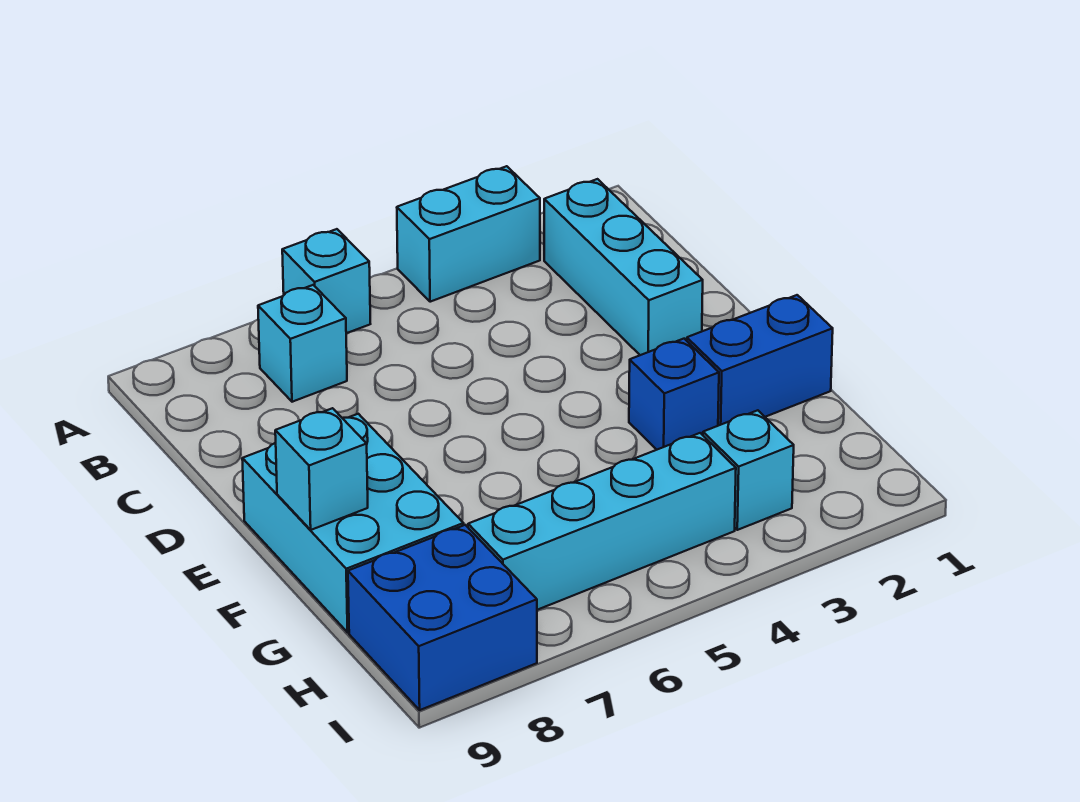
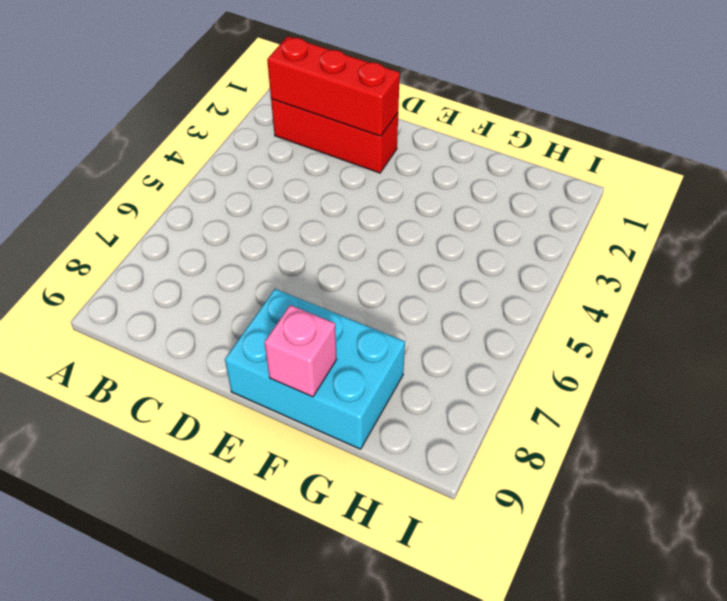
red brick B2:D2 level 1 -> cyan brick B2:D2 level 1
red brick B2:D2 level 2 -> none
pink brick F9 level 2 -> cyan brick F9 level 2
none -> cyan brick A3:A4 level 1
none -> cyan brick A6 level 1

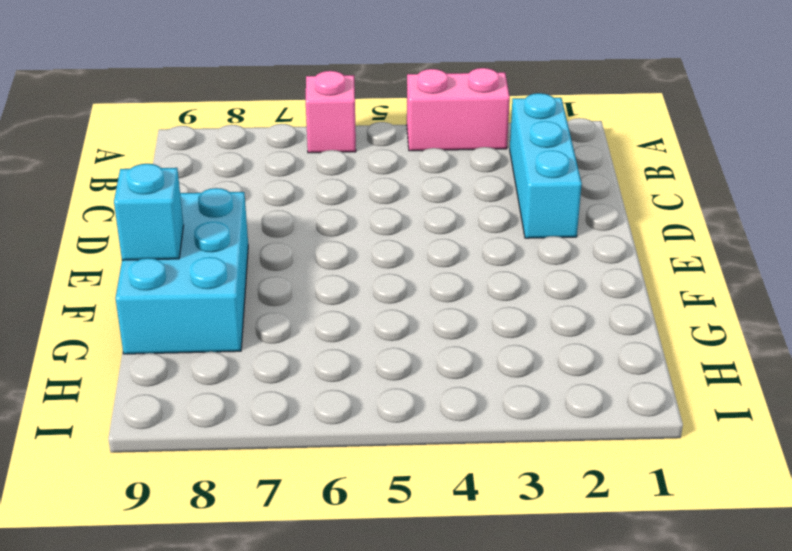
pink brick A3:A4 level 1 -> cyan brick A3:A4 level 1
pink brick A6 level 1 -> cyan brick A6 level 1
none -> cyan brick B7 level 1
none -> blue brick F1:F2 level 1

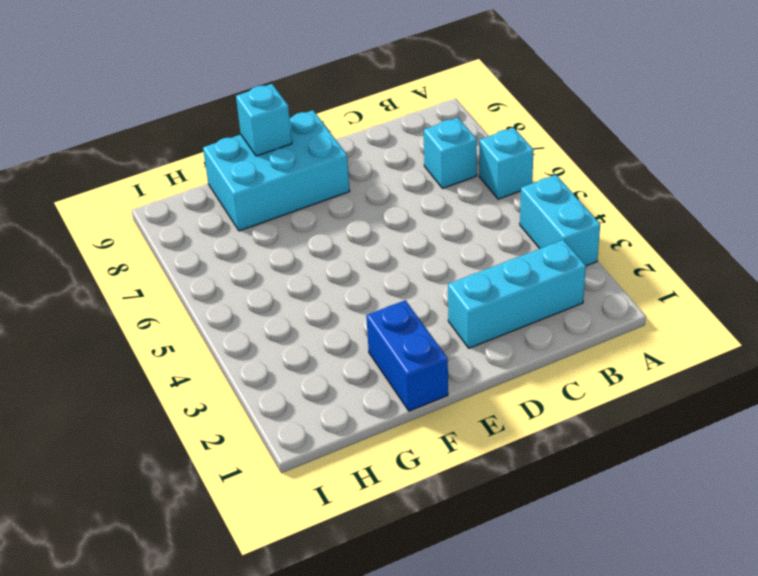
none -> blue brick F3 level 1
none -> cyan brick H3 level 1

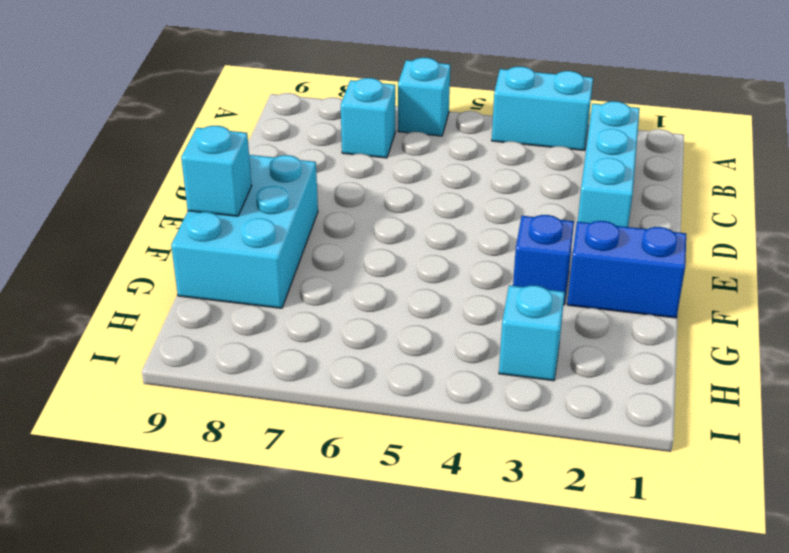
none -> cyan brick H4:H7 level 1
none -> blue brick H8:I9 level 1

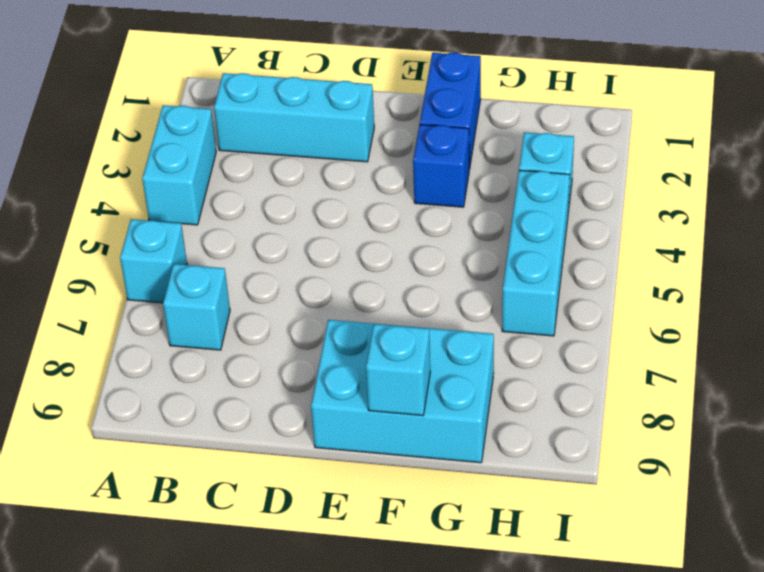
cyan brick H4:H6 level 1 -> cyan brick H4:H7 level 1
none -> blue brick H8:I9 level 1

